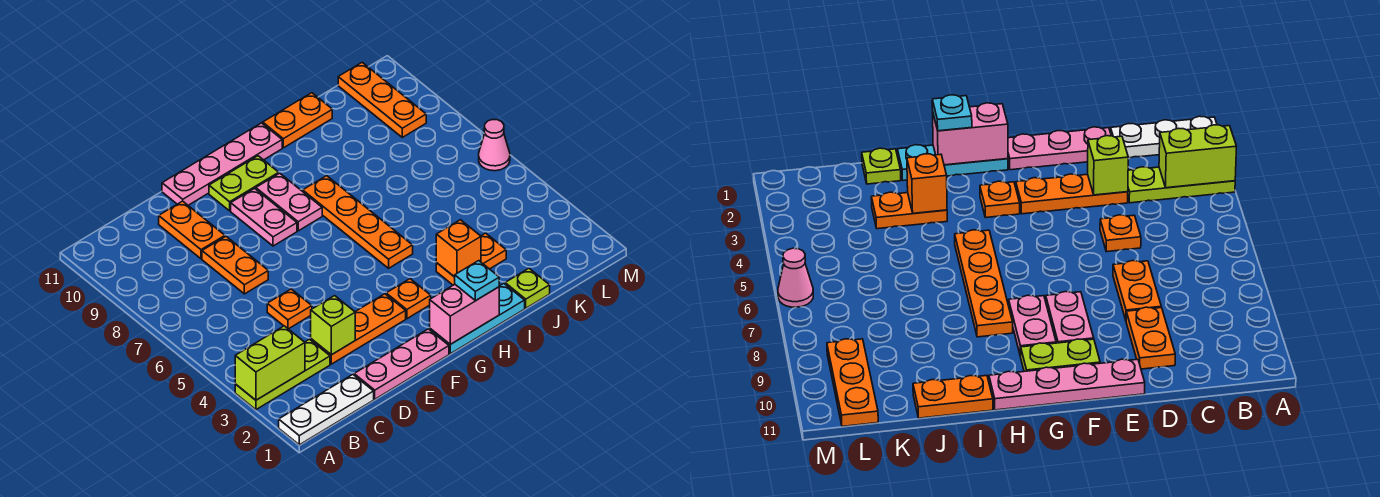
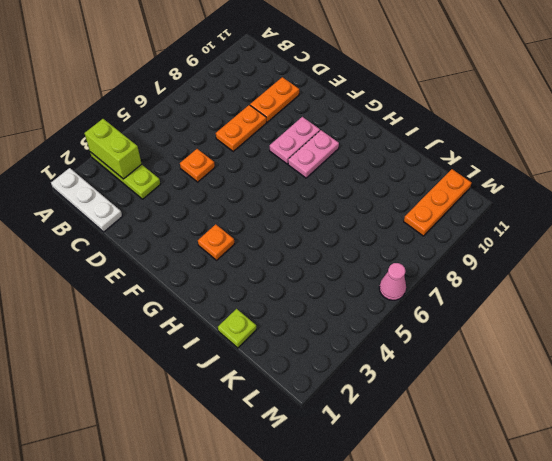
none -> pink plate D1:F1 level 1
none -> orange plate D3:F3 level 1
none -> pink plate E11:H11 level 1

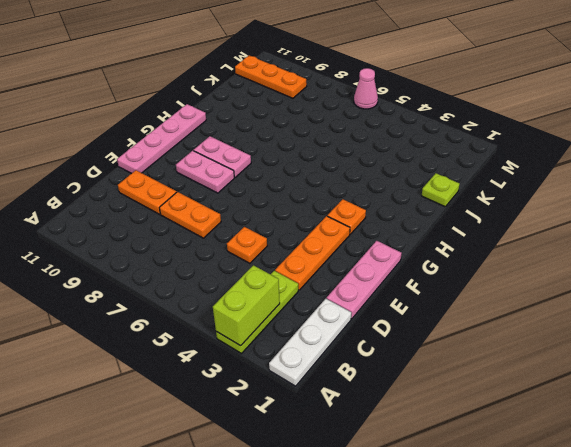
none -> lime plate F10:G10 level 1
none -> cyan plate G1:I1 level 1
none -> orange plate H5:H8 level 1

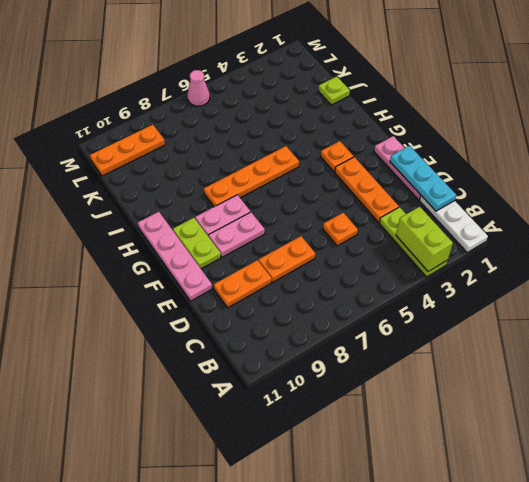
cyan plate C1:E1 level 2 -> cyan plate G1:I1 level 1
none -> orange plate I3:J3 level 1
none -> orange plate I11:J11 level 1
none -> lime brick D3 level 2

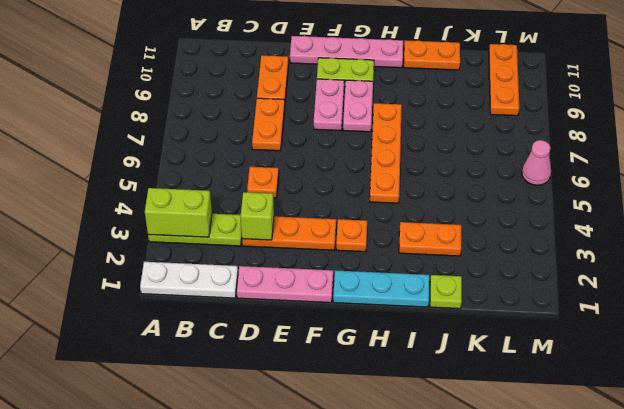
none -> pink brick G1:H1 level 2
none -> orange brick I3 level 2
none -> cyan plate H1 level 3

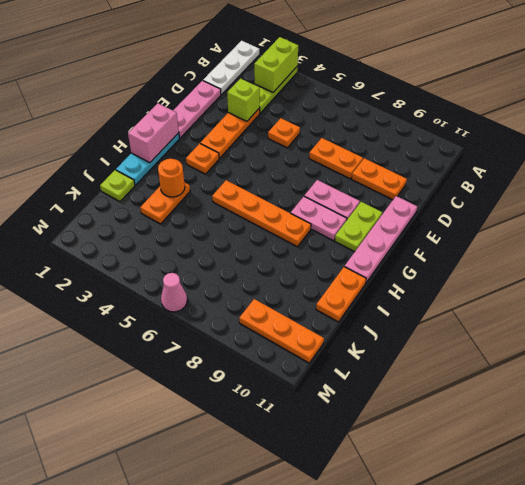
orange round brick I3 level 2 -> orange brick I3 level 2
none -> cyan plate H1 level 3

